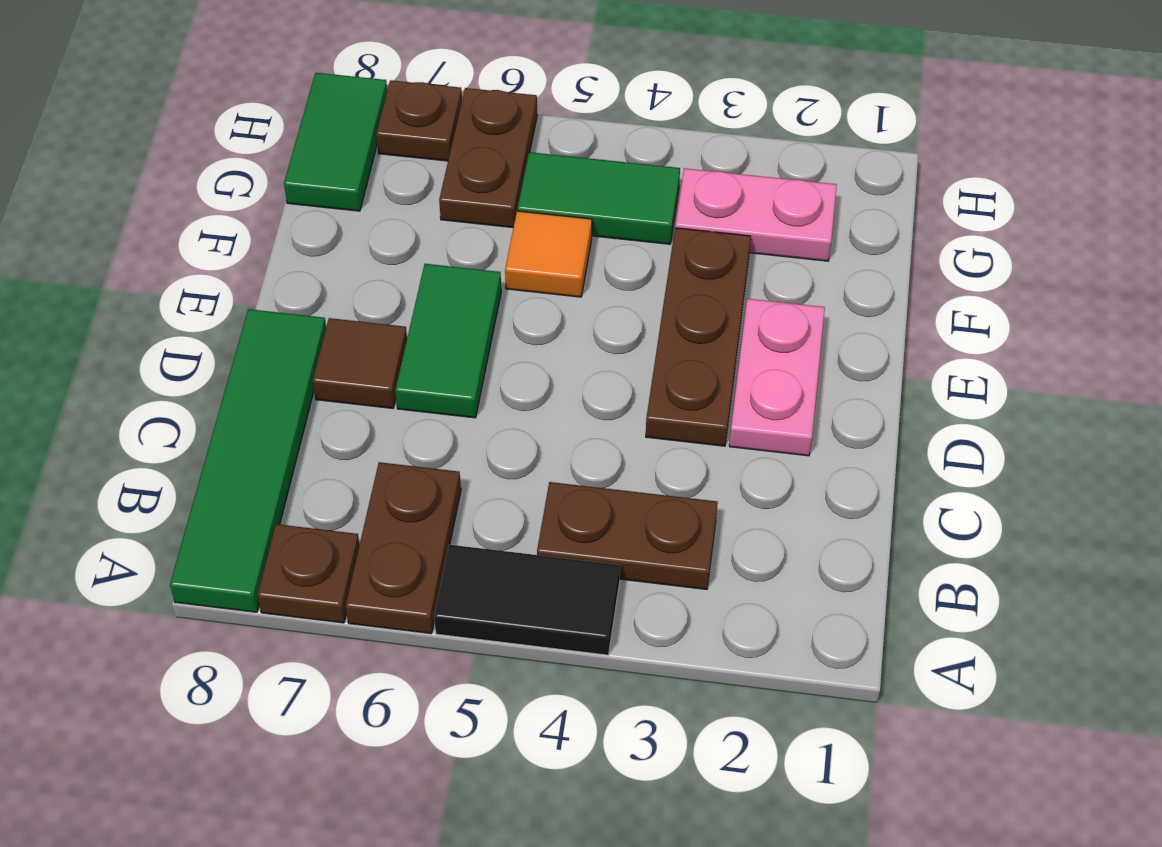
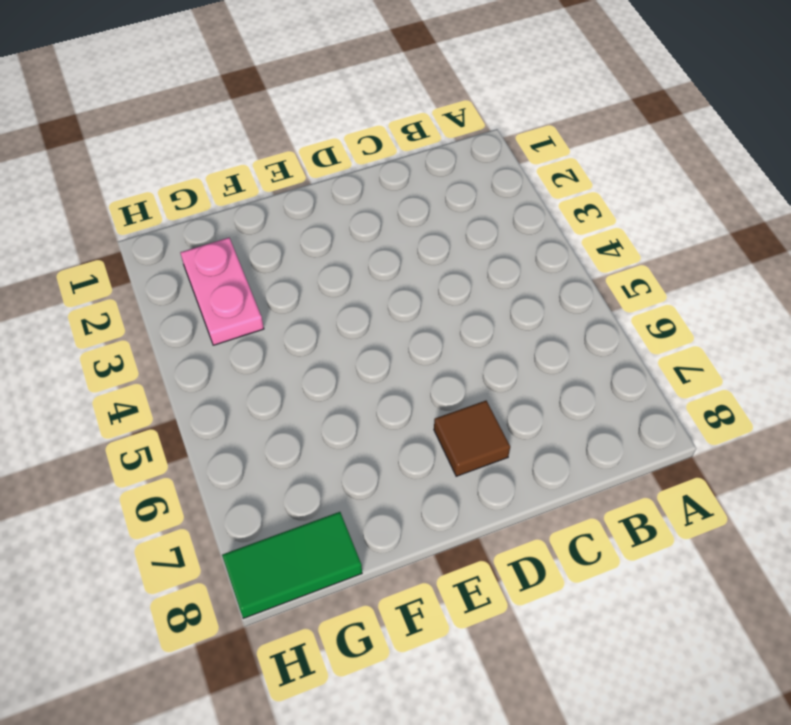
none -> black tile A4:A5 level 1
none -> brown plate A6:B6 level 1
none -> brown plate A7 level 1

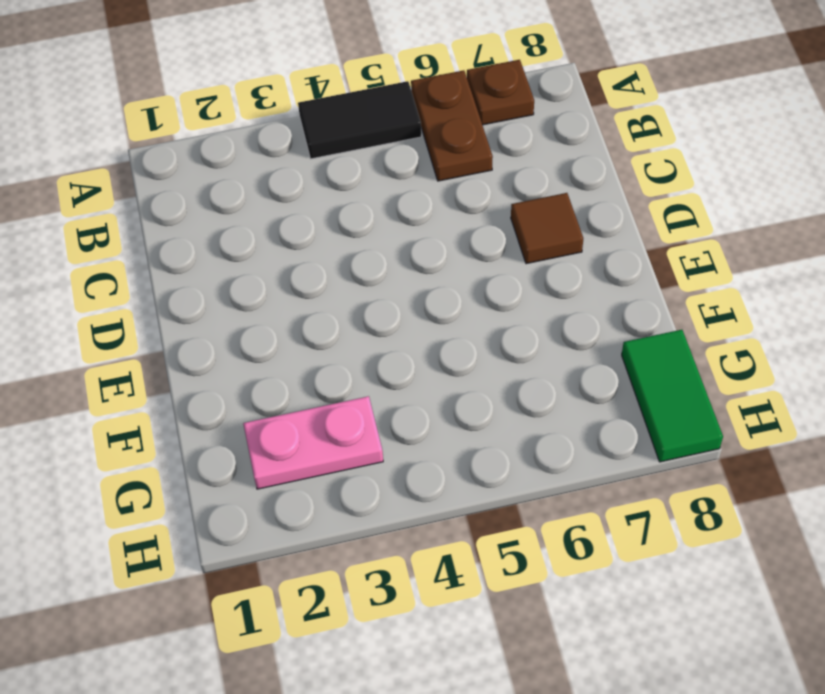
none -> green tile A8:D8 level 1
none -> brown plate B3:B4 level 1
none -> pink plate D2:E2 level 1

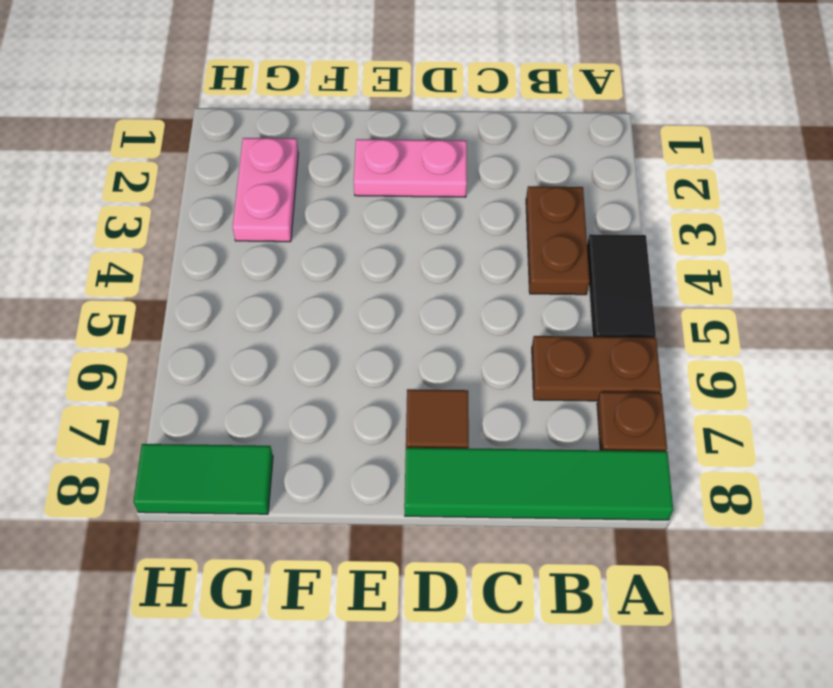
none -> brown plate D3:F3 level 1
none -> green tile D6:E6 level 1
none -> orange tile F5 level 1

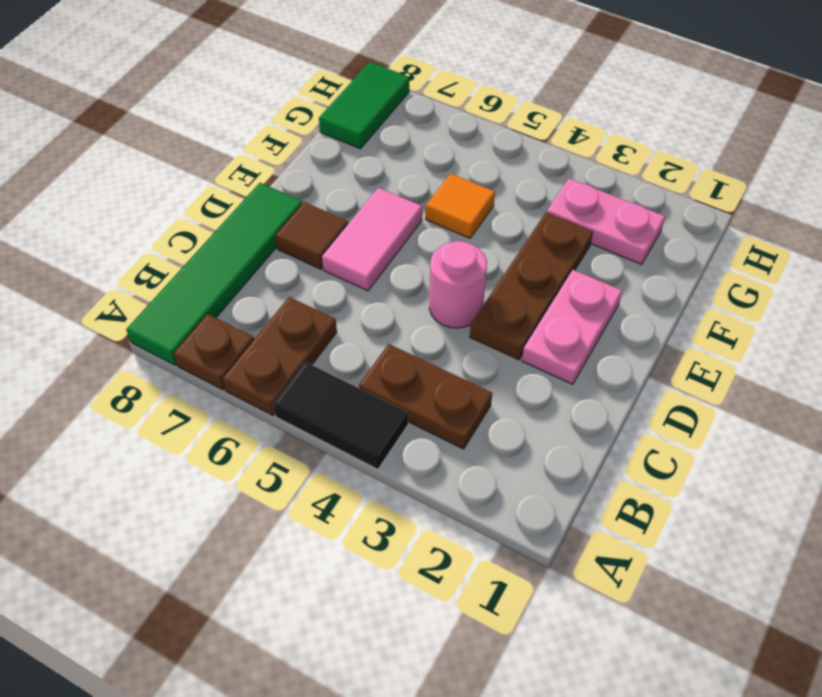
pink round brick D4 level 1 -> none
pink tile D6:E6 level 1 -> green tile D6:E6 level 1
none -> green tile G4:G5 level 1
none -> brown plate G6:H6 level 1
none -> brown plate H7 level 1

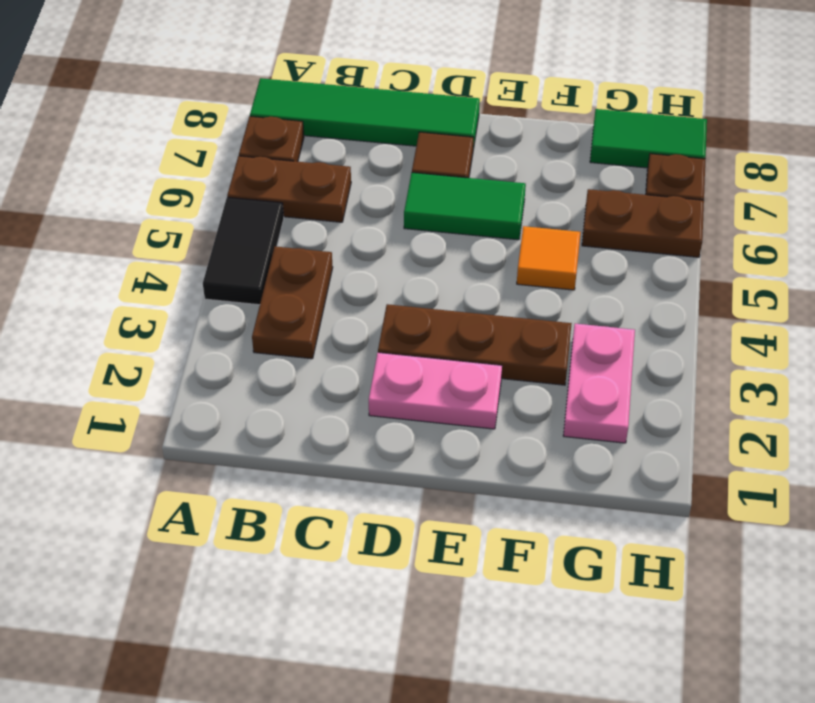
none -> green tile G4:G5 level 1

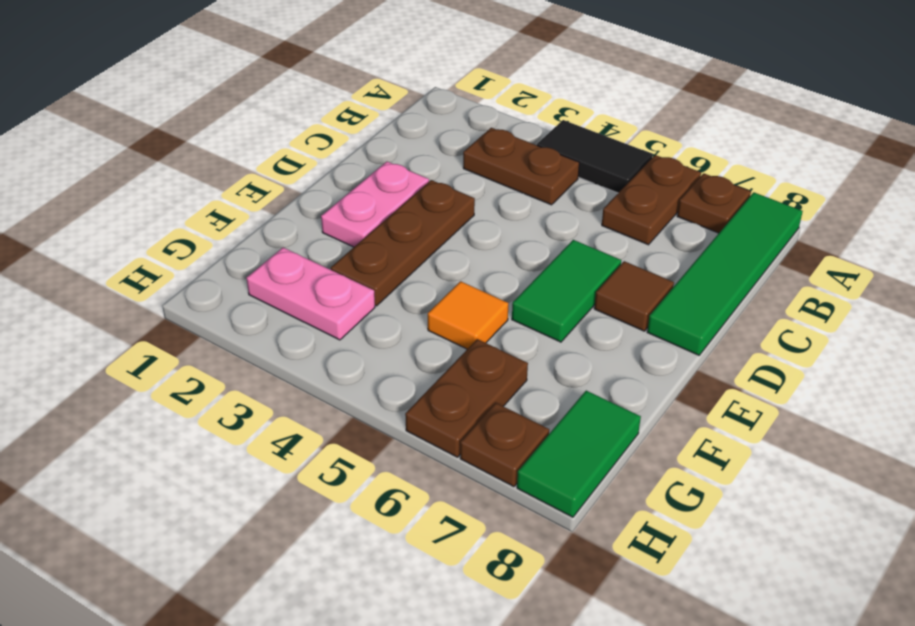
none -> green tile G4:G5 level 1

